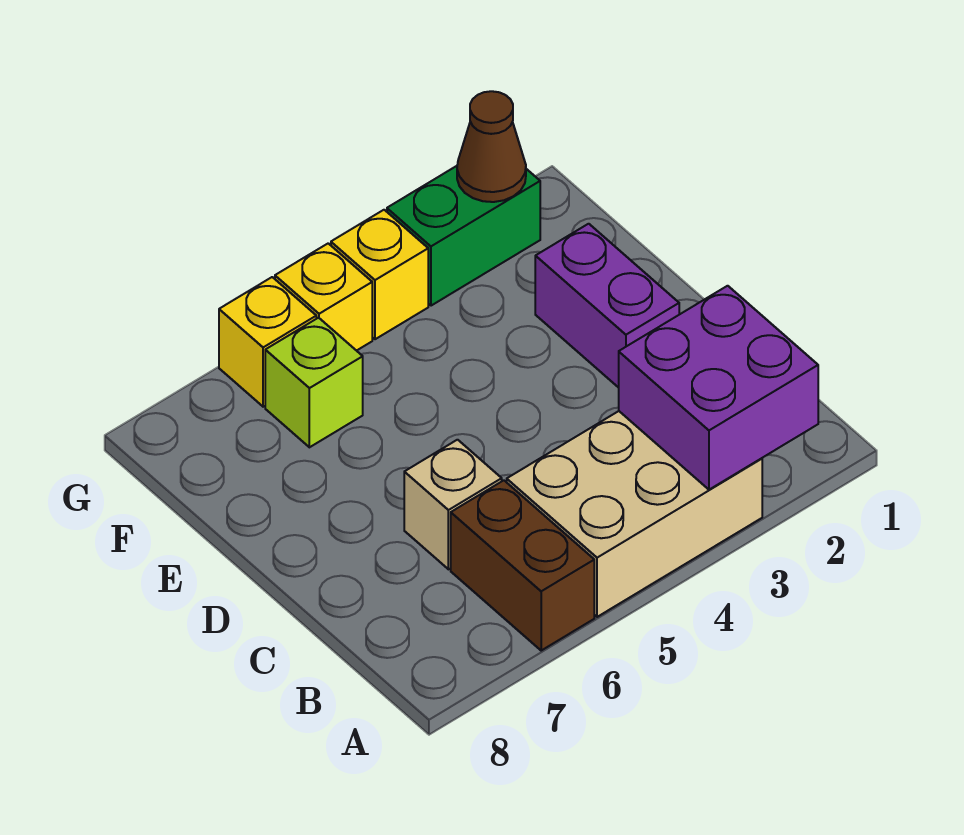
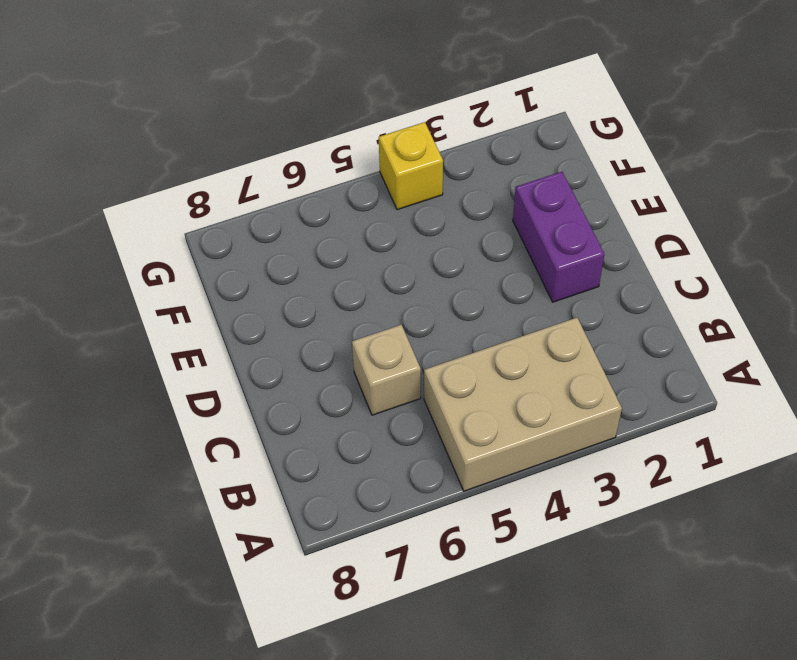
none -> brown brick A6:B6 level 1
none -> lime brick F6 level 1

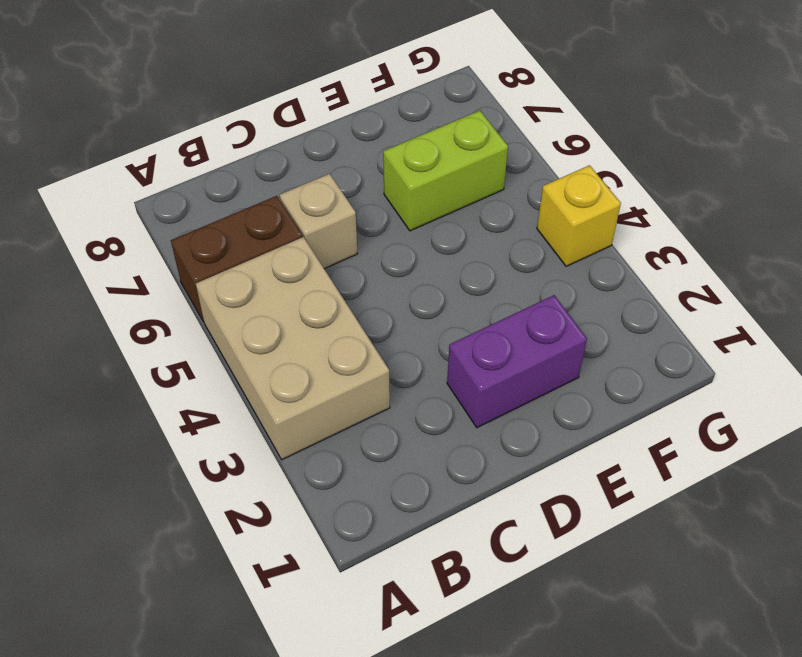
lime brick E6:F6 level 1 -> lime brick F6 level 1
none -> green brick G2:G3 level 1
none -> yellow brick G5 level 1

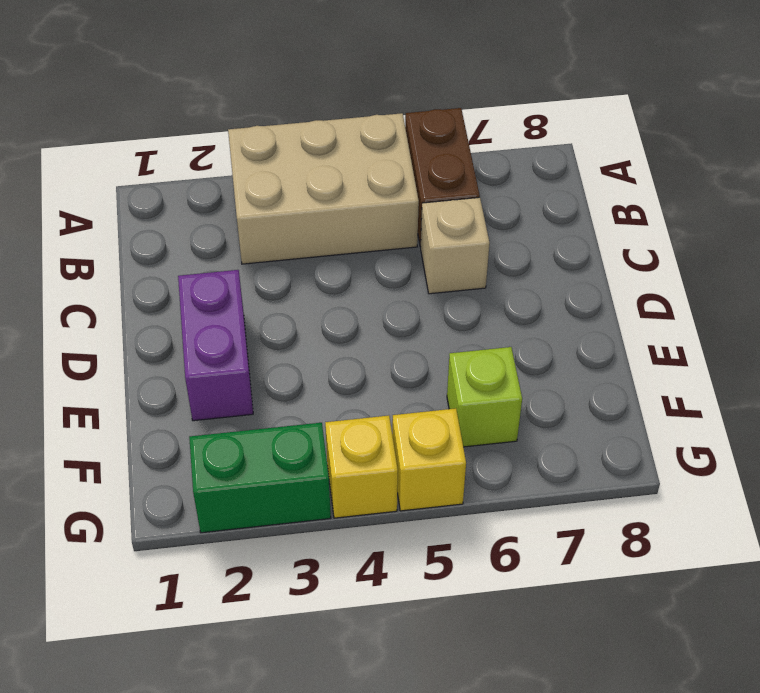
none -> yellow brick G6 level 1
none -> purple brick A2:B3 level 2

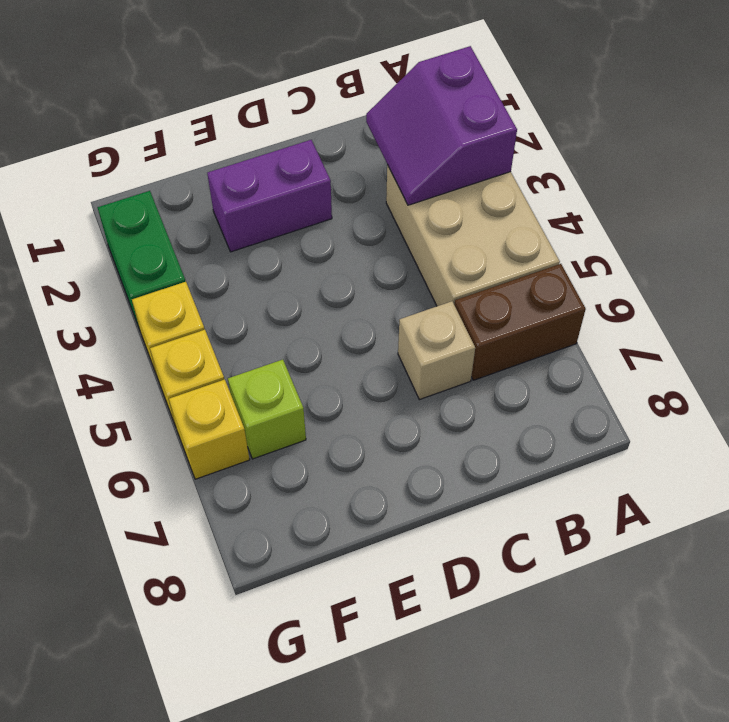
purple slope A2:B3 level 2 top A -> purple brick A2:B3 level 2
none -> brown cone G2 level 2

